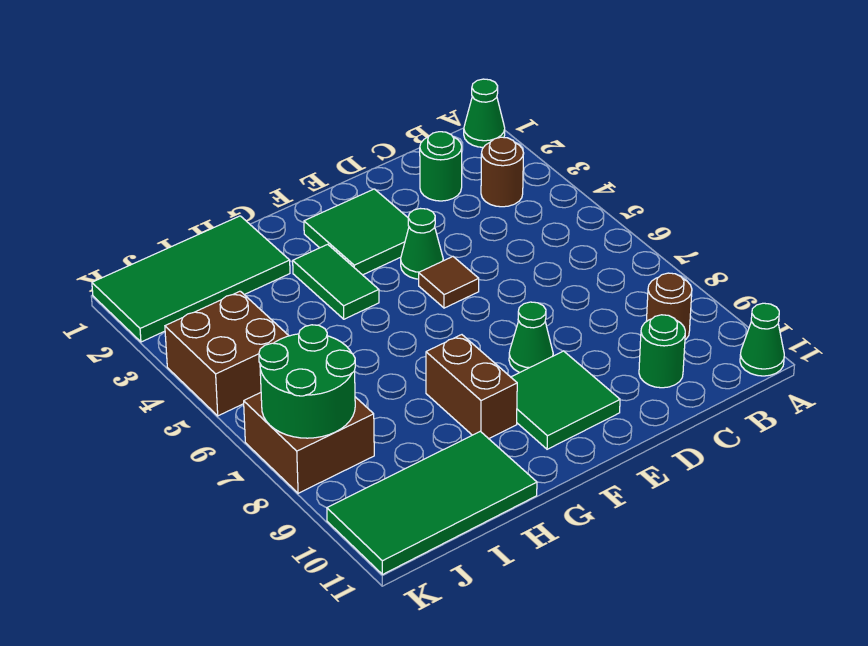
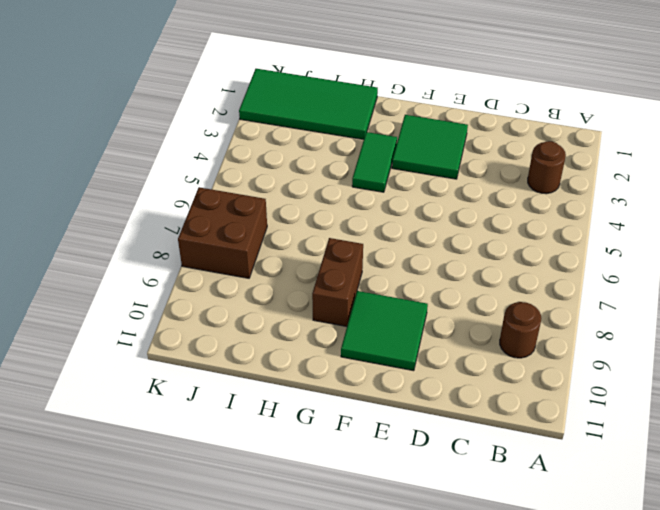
none -> green cone A1 level 1
none -> green cone A11 level 1
none -> green round brick C2 level 1

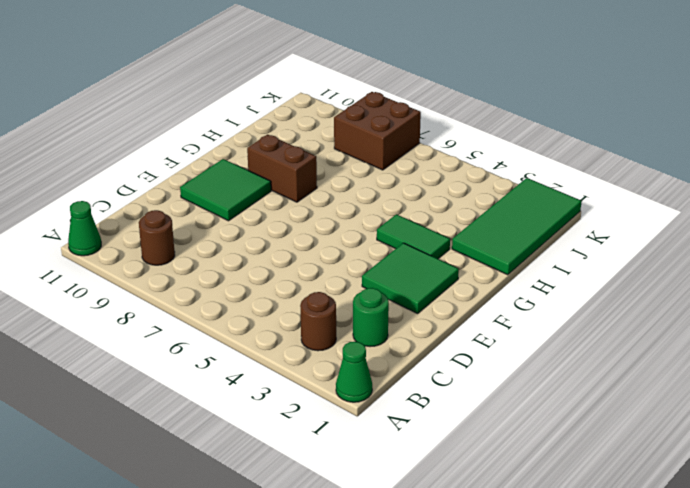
none -> green round brick C10 level 1
none -> green cone E4 level 1
none -> brown tile E5 level 1

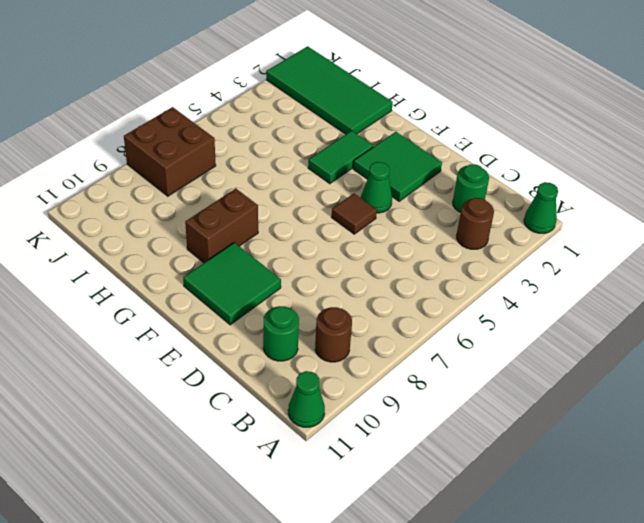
none -> green cone E8 level 1
none -> green tile H10:K11 level 1
none -> brown brick J4:K5 level 1

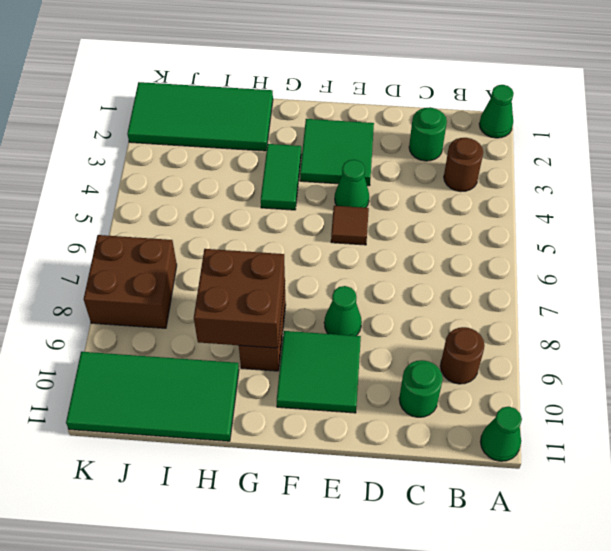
brown brick G8:H9 level 2 -> brown brick J4:K5 level 1
none -> green round brick J7:K8 level 2

